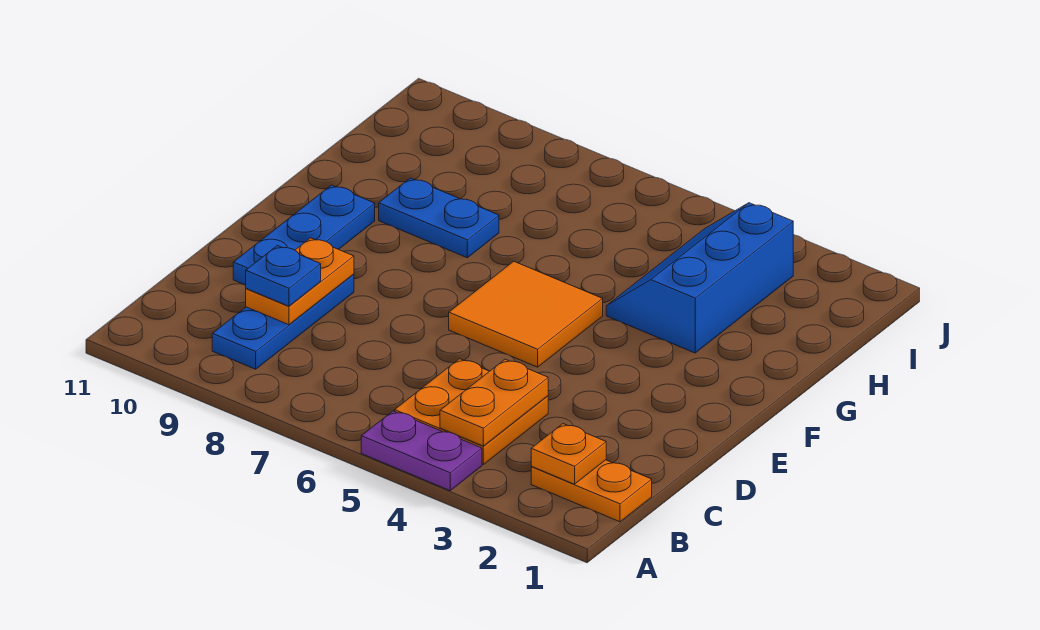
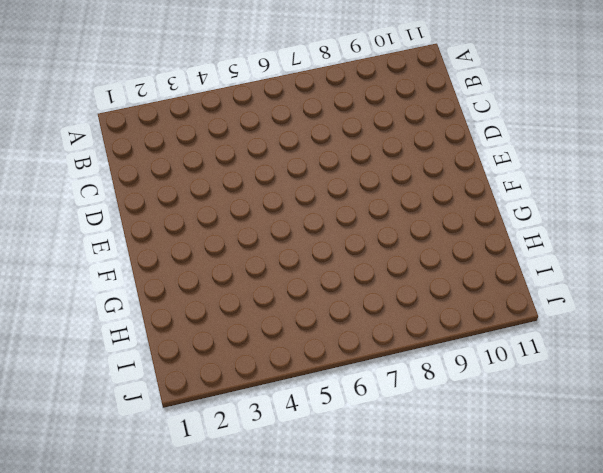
none -> purple plate A4:A5 level 1
none -> orange plate B1:B2 level 1
none -> orange plate B4:C5 level 1

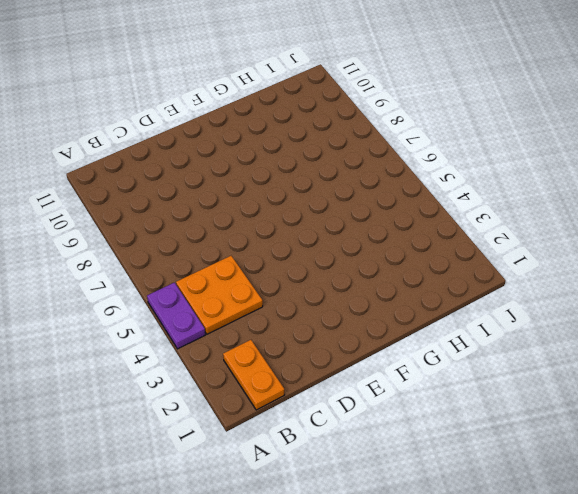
none -> blue plate B9:D9 level 1
none -> blue plate D10:F10 level 1
none -> orange tile E5:F6 level 1

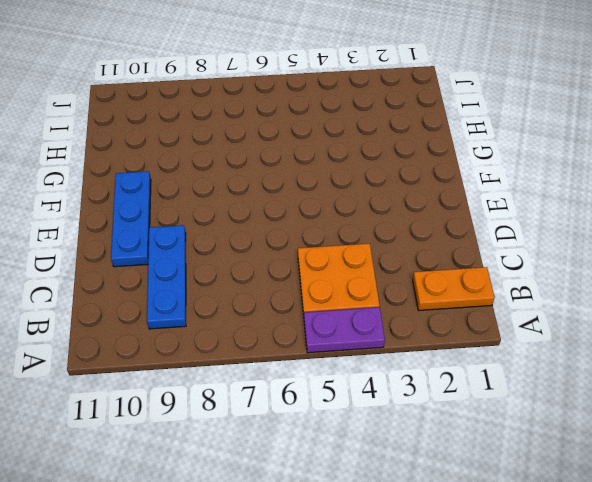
none -> orange tile E5:F6 level 1
none -> blue slope G3:I4 level 1 top 3
none -> blue plate G8:G9 level 1

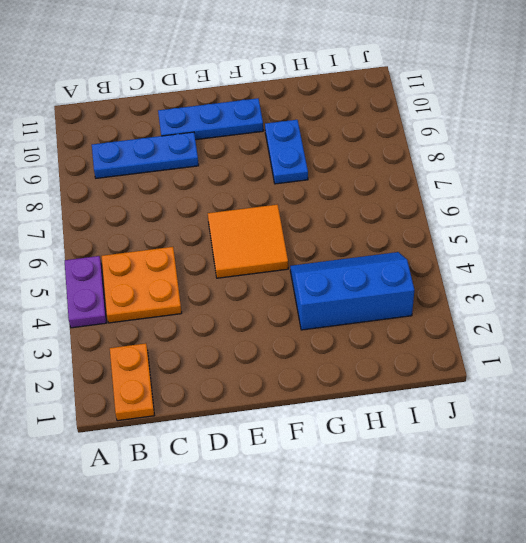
none -> orange plate B2 level 2
none -> orange plate B4:C4 level 2
none -> orange plate C9:D9 level 2

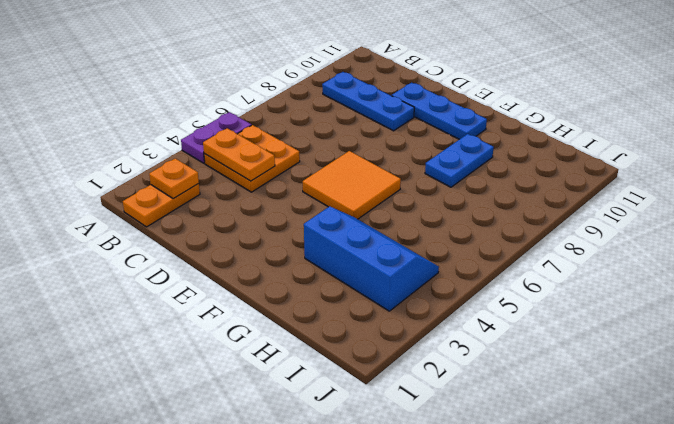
none -> orange plate C9:D9 level 2
none -> blue plate C9 level 3

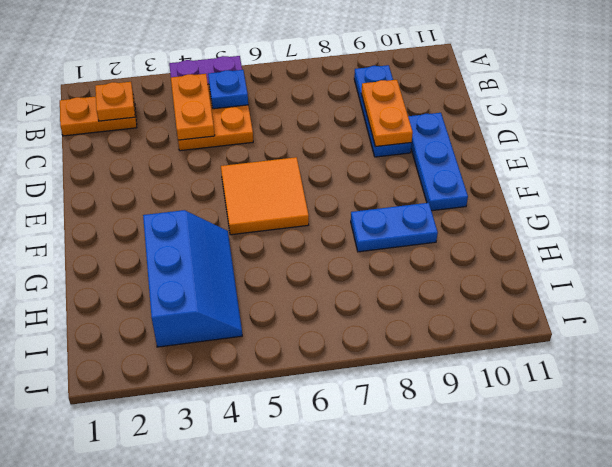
blue plate B5 level 2 -> blue plate C9 level 3

